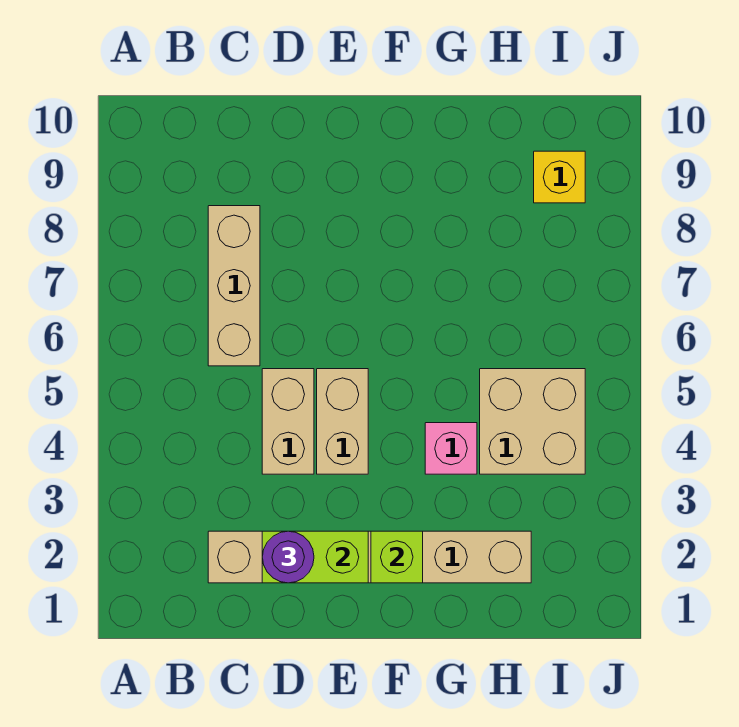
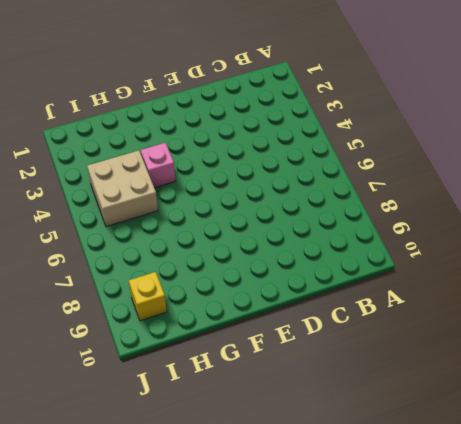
none -> tan brick C2:H2 level 1
none -> tan brick C6:C8 level 1

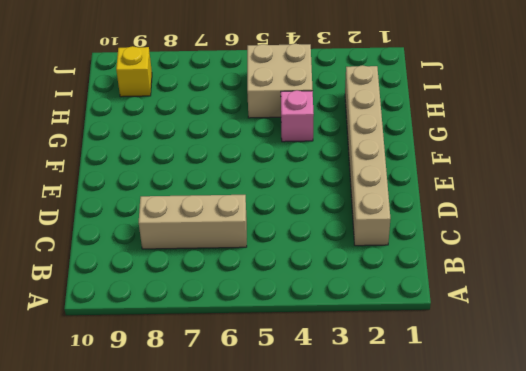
none -> tan brick D4:D5 level 1
none -> tan brick E4:E5 level 1

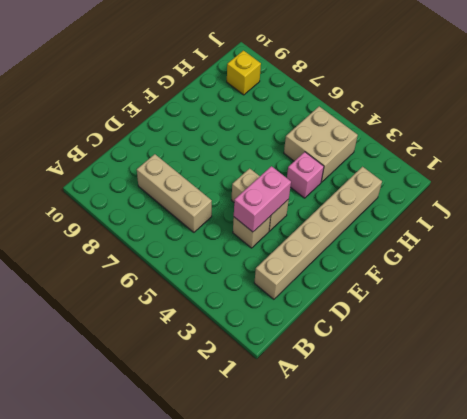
tan brick D4 level 1 -> tan brick D4:D5 level 1
pink brick D4:E4 level 2 -> none
none -> lime brick D2:E2 level 2
none -> lime brick F2 level 2

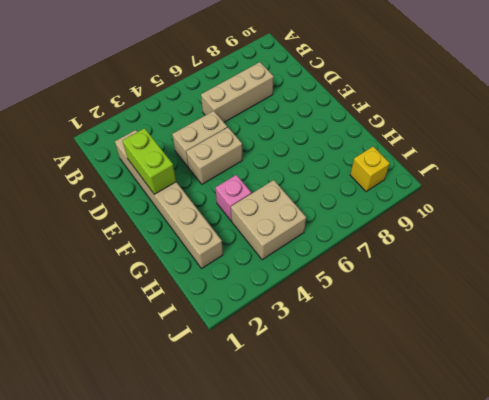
none -> lime brick F2 level 2
none -> purple round brick D2 level 3

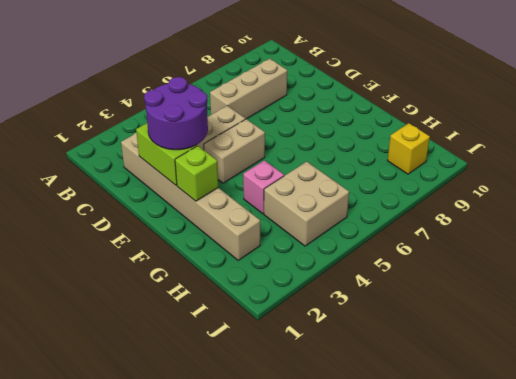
purple round brick D2:E3 level 3 -> purple round brick D2 level 3

